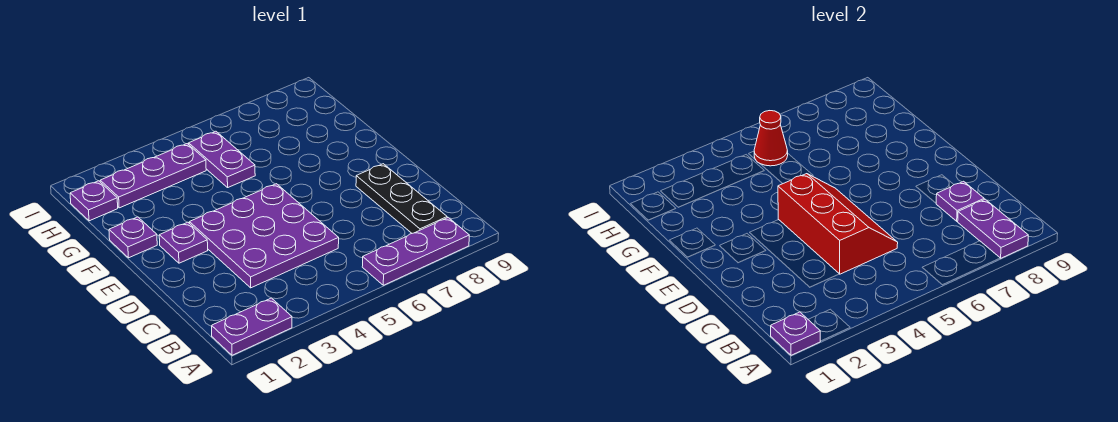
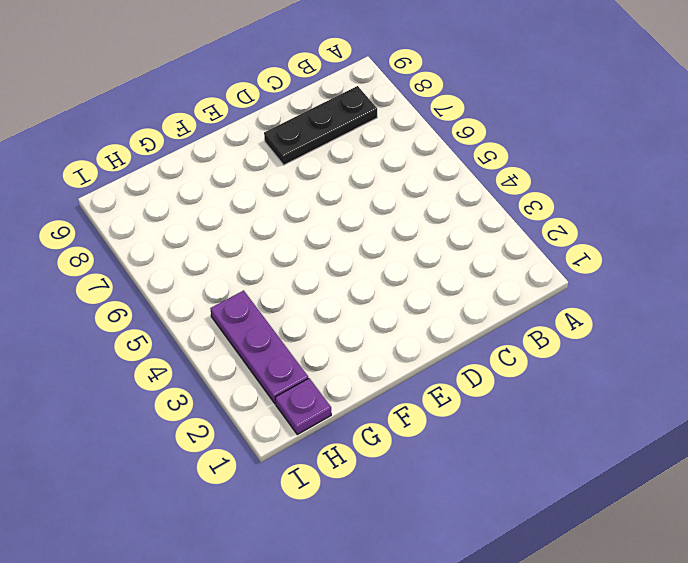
none -> purple plate A1:A2 level 1
none -> purple plate A6:A8 level 1
none -> purple plate C3:E5 level 1

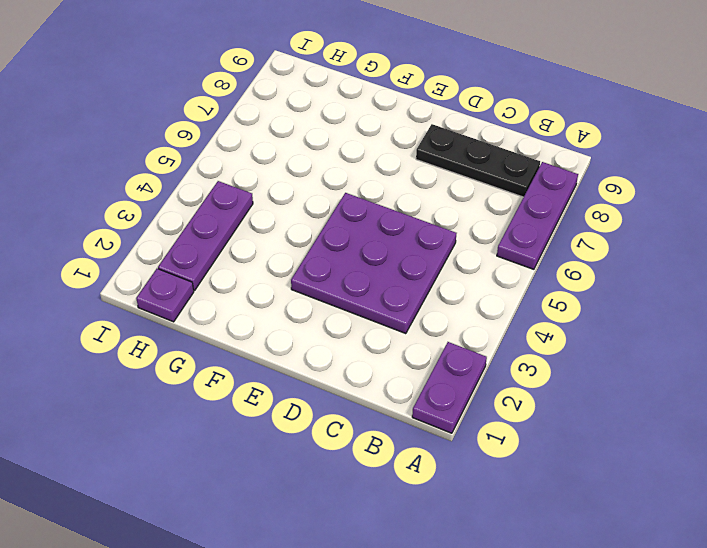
none -> purple plate E2 level 1
none -> purple plate F1 level 1
none -> purple plate G5:H5 level 1

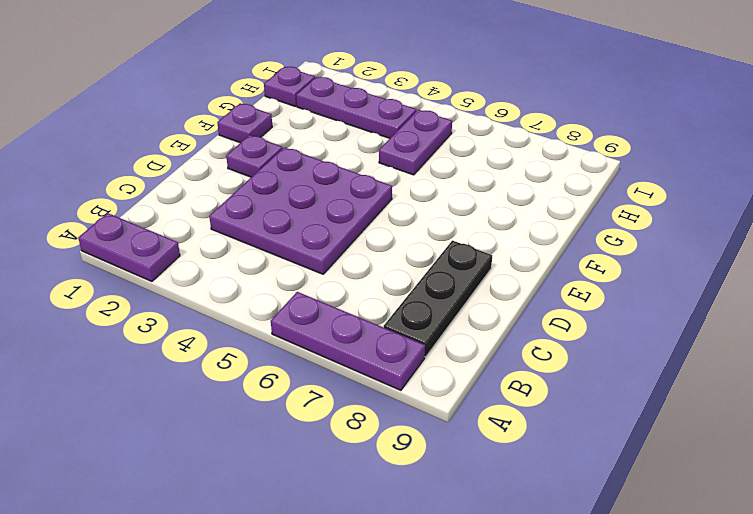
none -> purple plate A1 level 2
none -> purple plate A8:B8 level 2
none -> red slope C4:E5 level 2 top 4

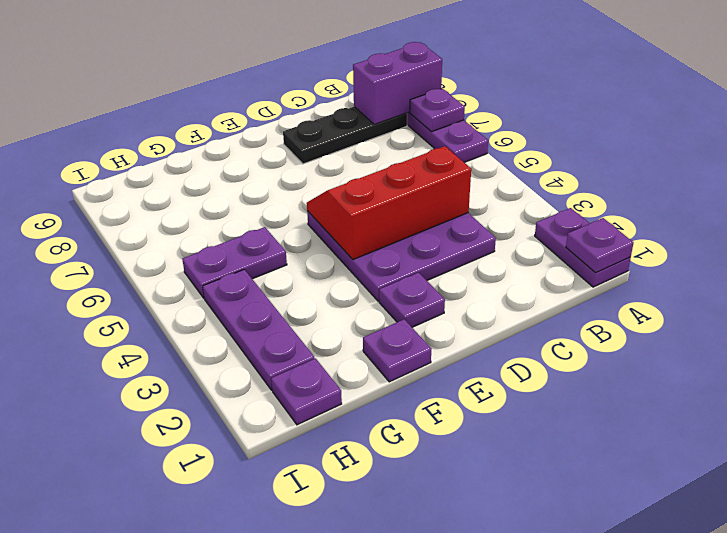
purple plate A7 level 2 -> purple plate C8 level 2
purple brick A8:B8 level 2 -> purple plate A8:B8 level 2
none -> red cone H5 level 2

